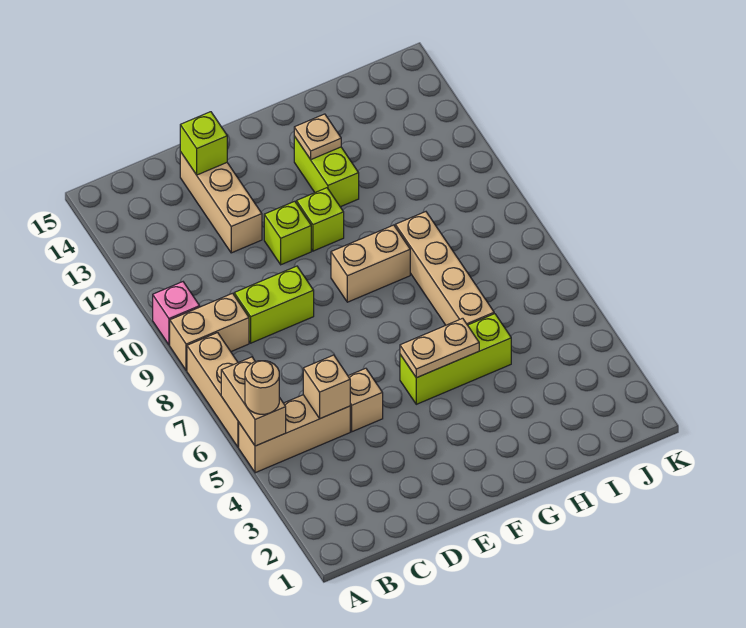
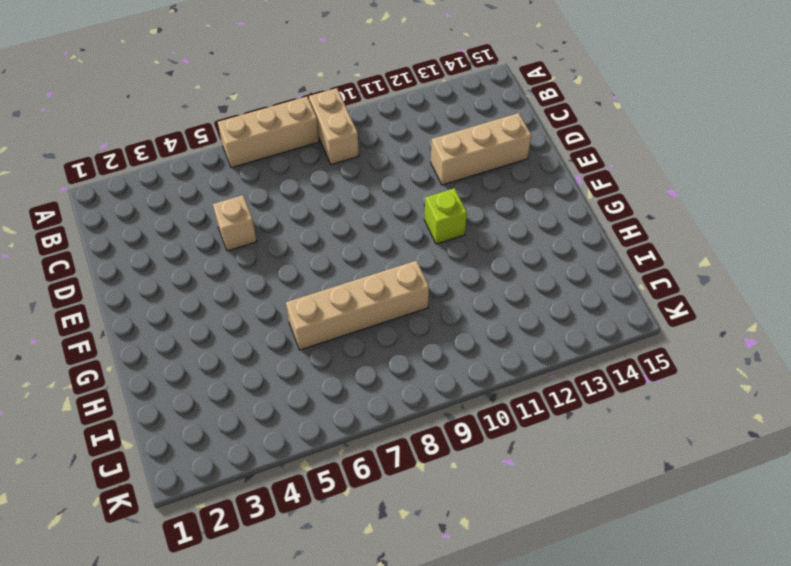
none -> tan brick A5:C5 level 1
none -> pink brick A10 level 1
none -> lime brick C9:D9 level 1

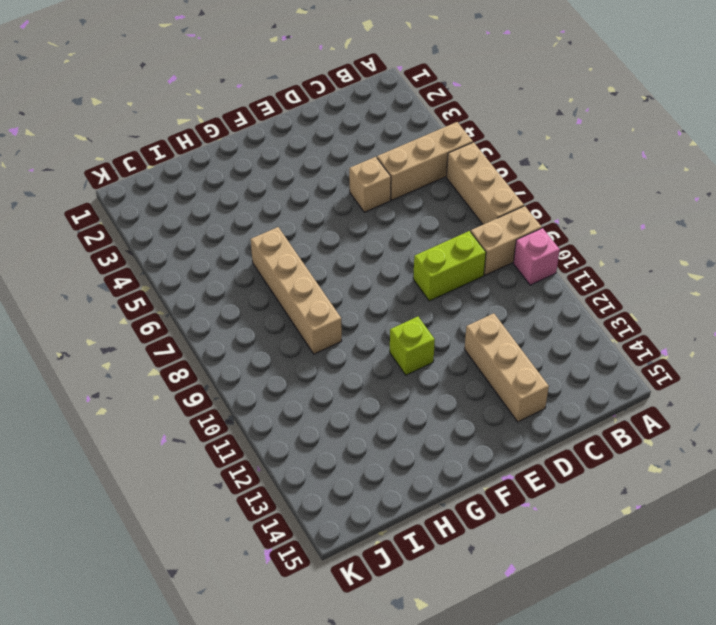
none -> lime brick E11 level 1
none -> lime brick F5:H5 level 1
none -> tan brick F9:G9 level 1

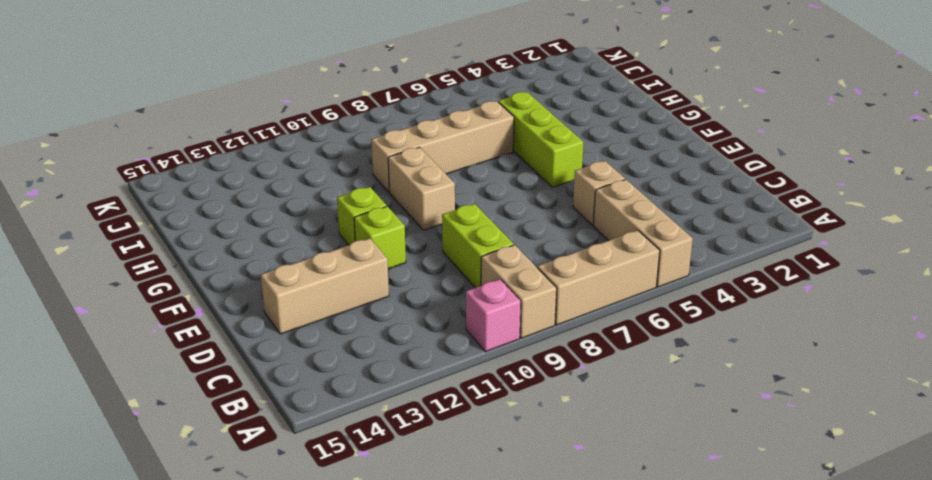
none -> lime brick G12:G13 level 1
none -> tan brick A5:A6 level 2
none -> tan brick C5 level 2

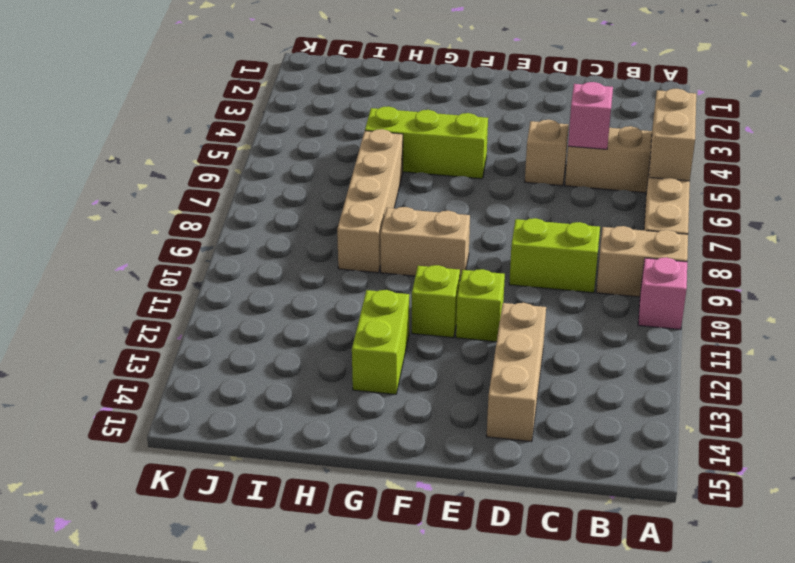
pink brick C5 level 2 -> tan brick C5 level 2
none -> lime brick D14 level 2
none -> tan plate F5:G5 level 2
none -> tan plate G13 level 2

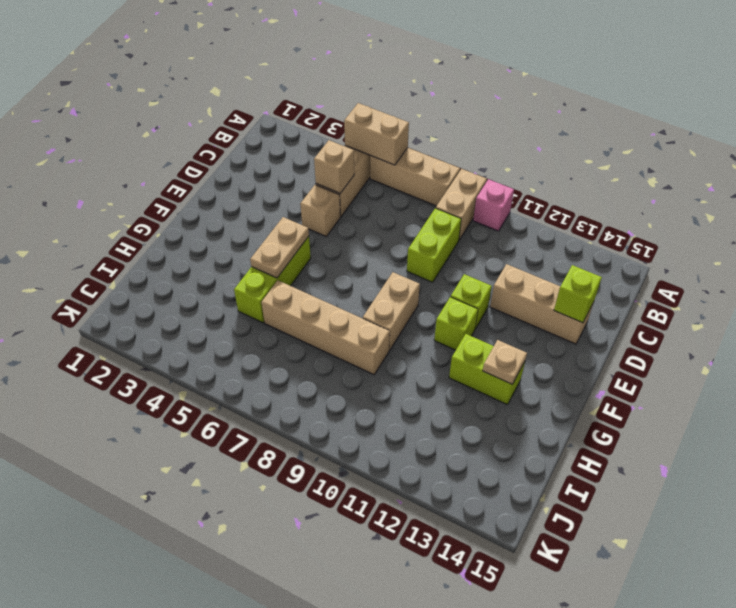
none -> tan round brick A5 level 3

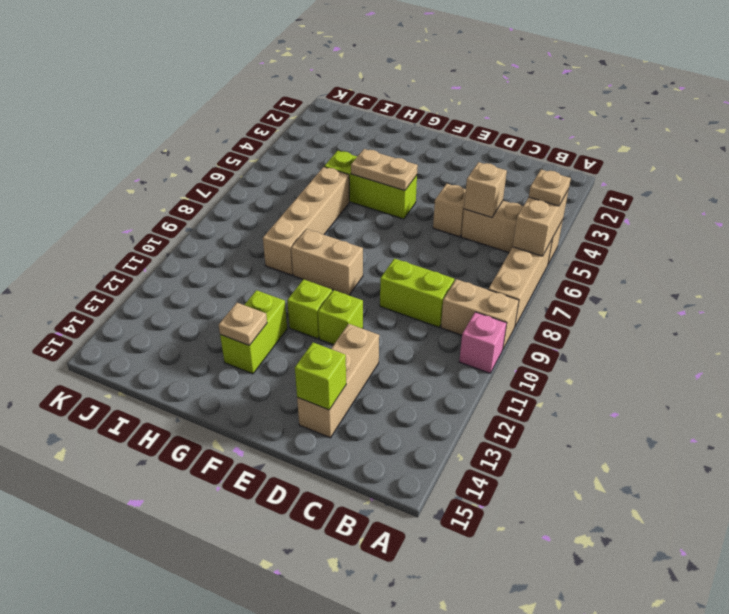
tan plate A5 level 3 -> tan round brick A5 level 3

